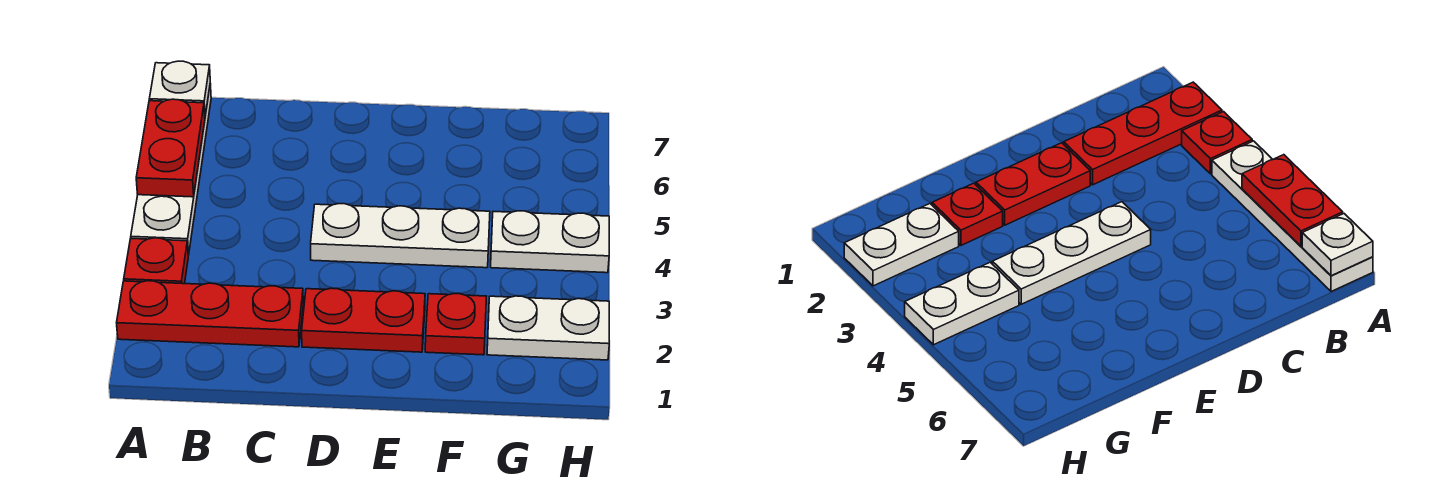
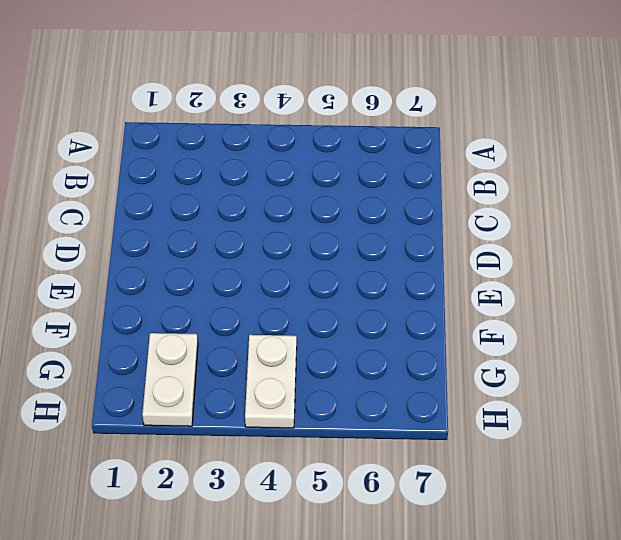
none -> red plate A2:C2 level 1
none -> red plate A3 level 1

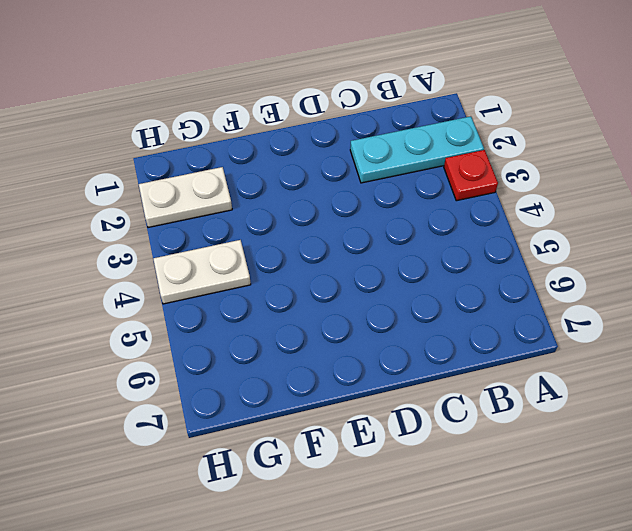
cyan plate A2:C2 level 1 -> red plate A2:C2 level 1
none -> white plate A4:A7 level 1
none -> red plate D2:E2 level 1

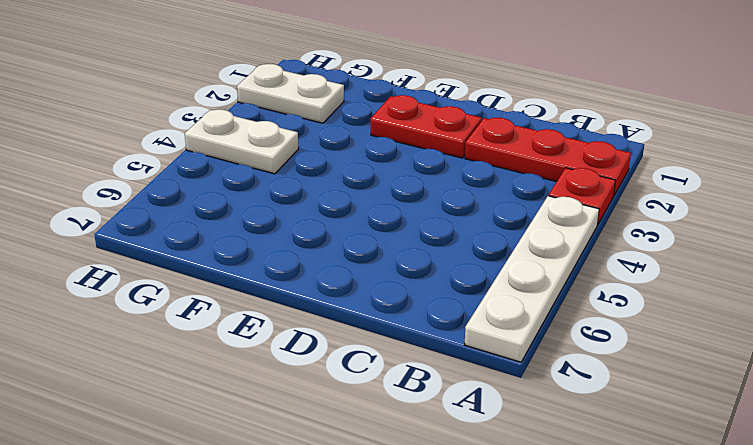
none -> white plate D4:F4 level 1
none -> red plate F2 level 1

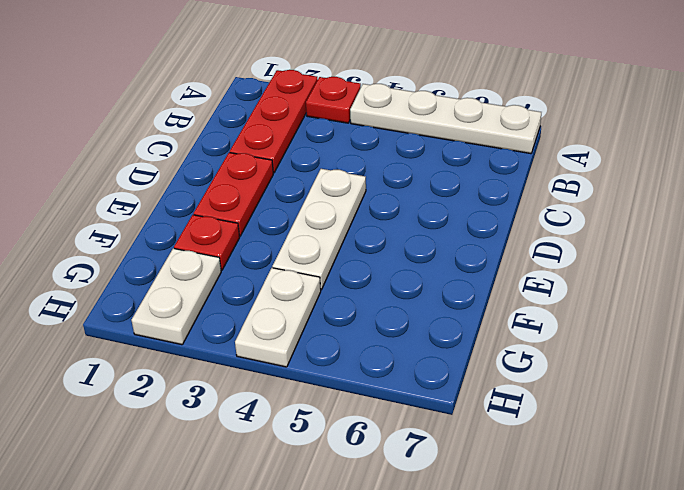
none -> red plate A5:A6 level 2
none -> white plate A7 level 2

